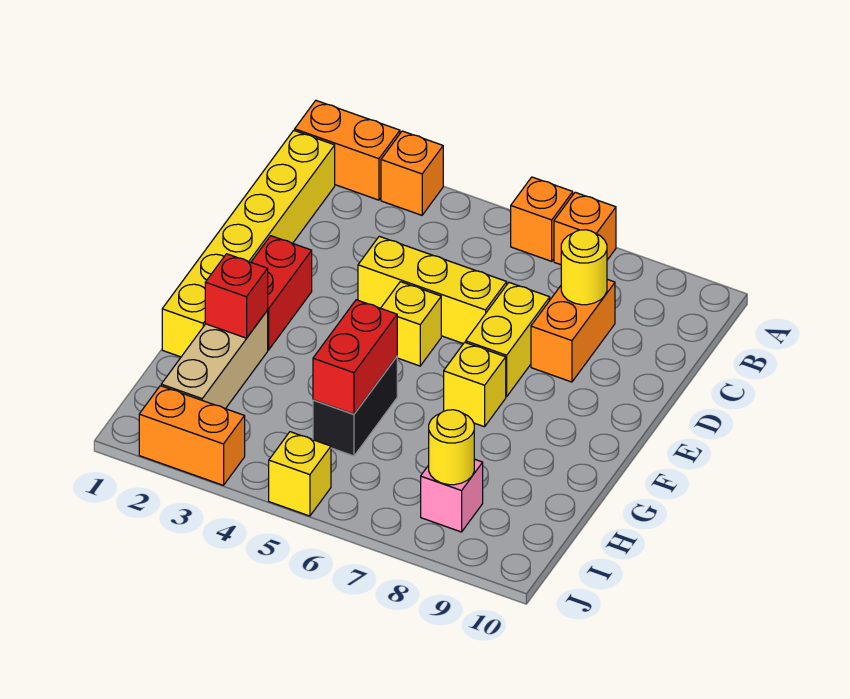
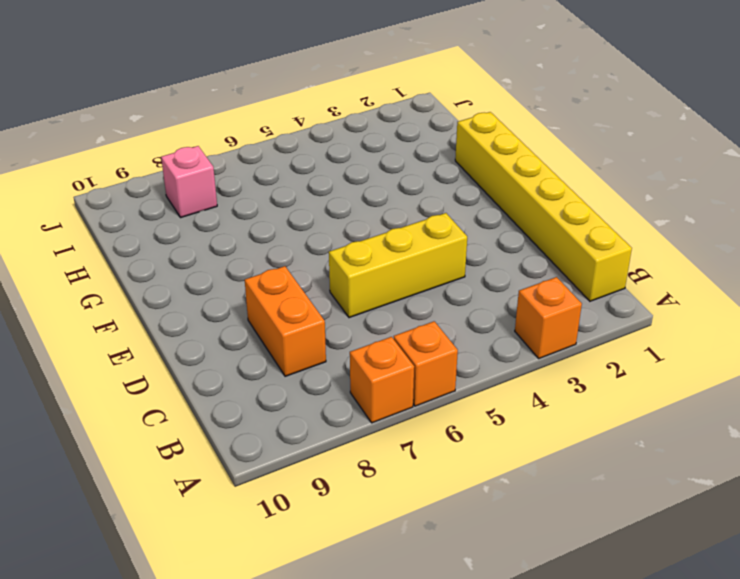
none -> orange brick A1:A2 level 1
none -> yellow brick D7:E7 level 1
none -> red brick E2:F2 level 1

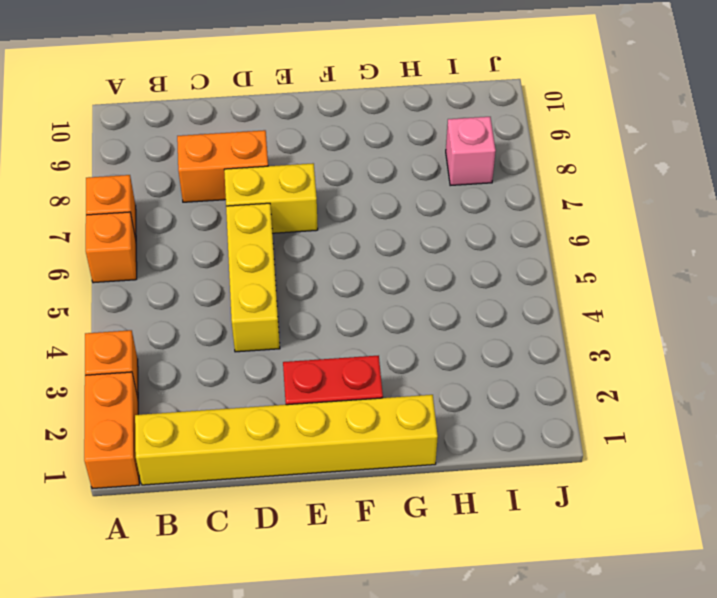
none -> yellow brick E5 level 1
none -> yellow brick F7 level 1
none -> tan brick G2:I2 level 1

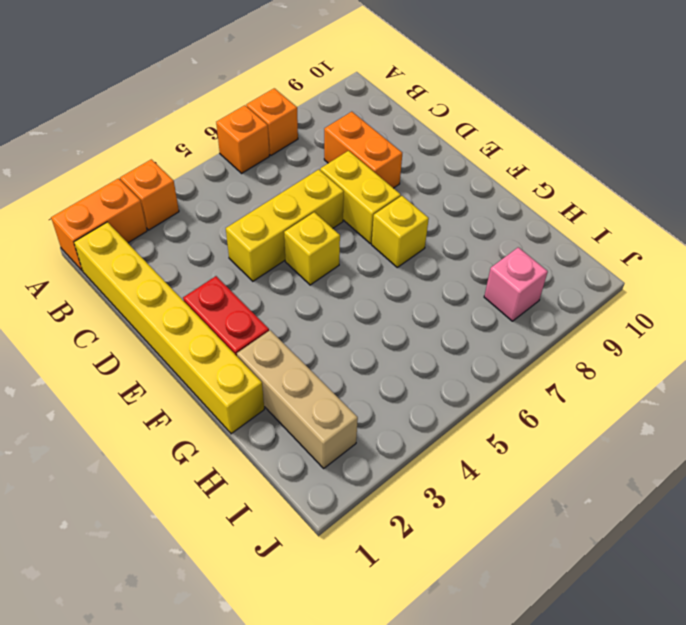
none -> black brick G5:H5 level 1
none -> orange brick J2:J3 level 1
none -> yellow brick J5 level 1

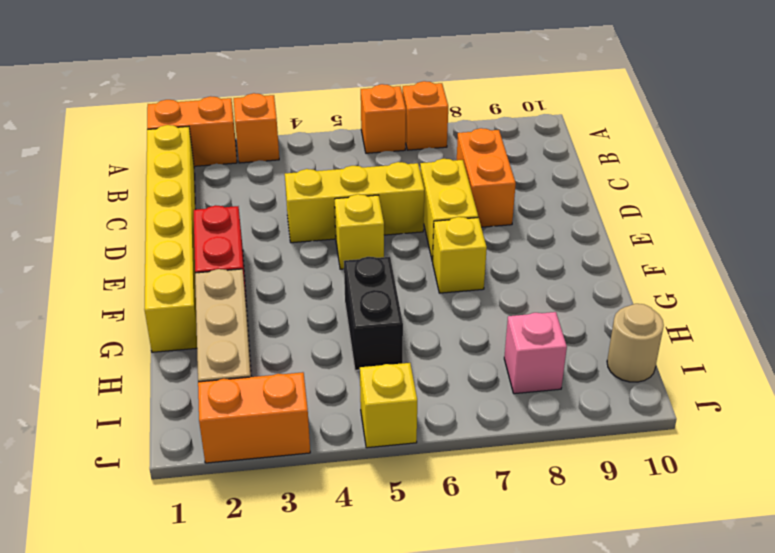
tan round brick I10 level 1 -> none
none -> yellow round brick C8 level 2
none -> red brick G2 level 2
none -> red brick G5:H5 level 2

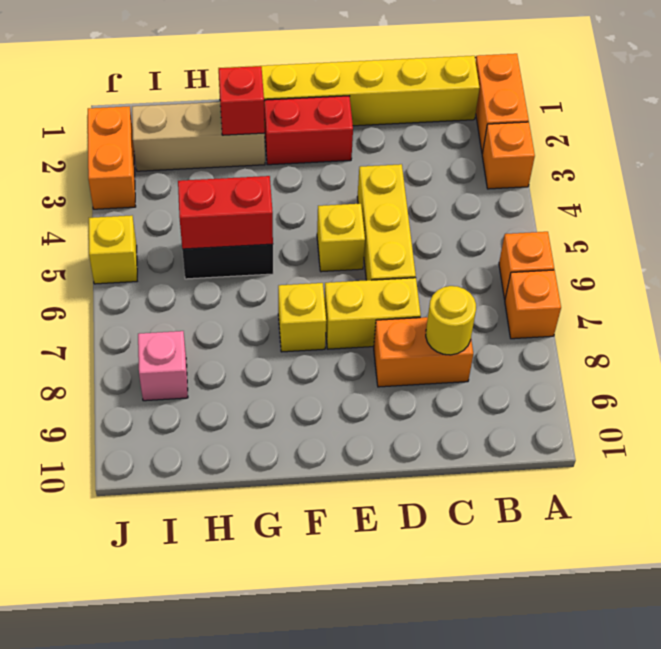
none -> yellow round brick I8 level 2

